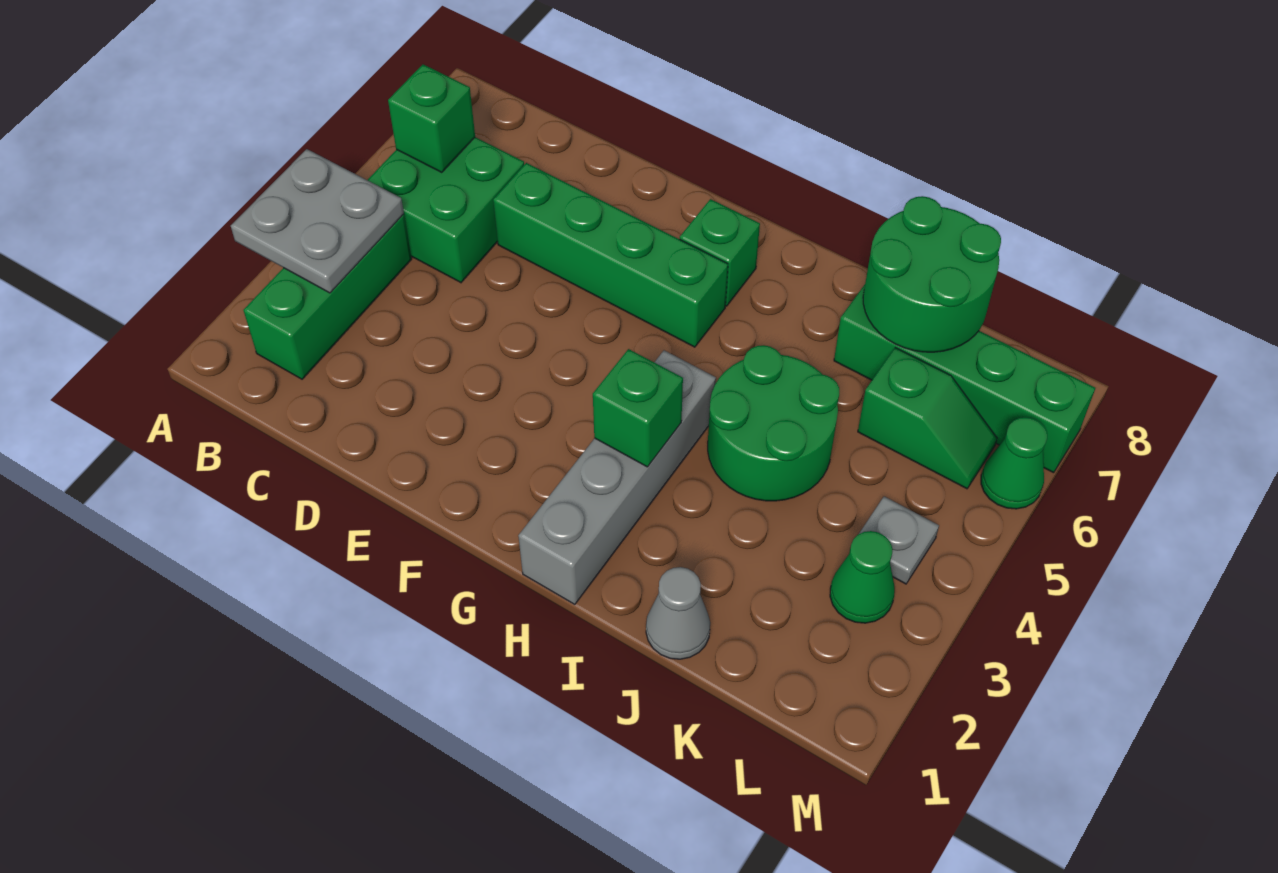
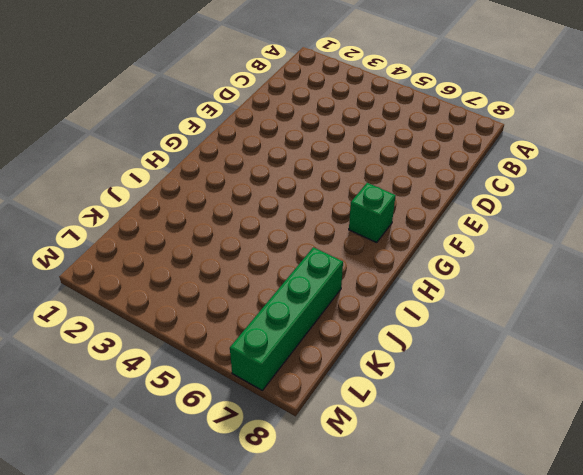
none -> green brick B2:B4 level 1
none -> green brick B5:C6 level 1
none -> green brick D6:G6 level 1

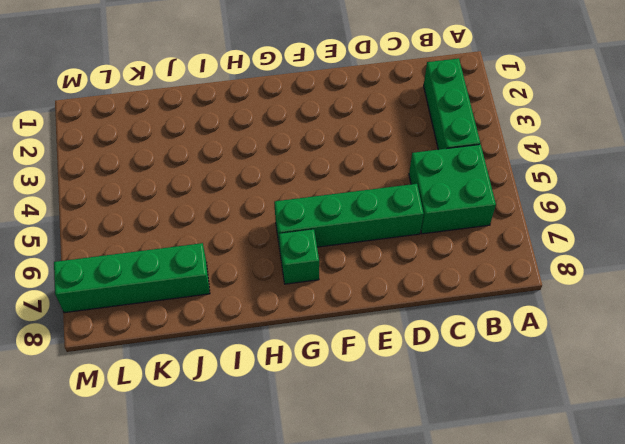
none -> grey brick H1:H4 level 1
none -> green round brick I4:J5 level 1
none -> grey cone J1 level 1

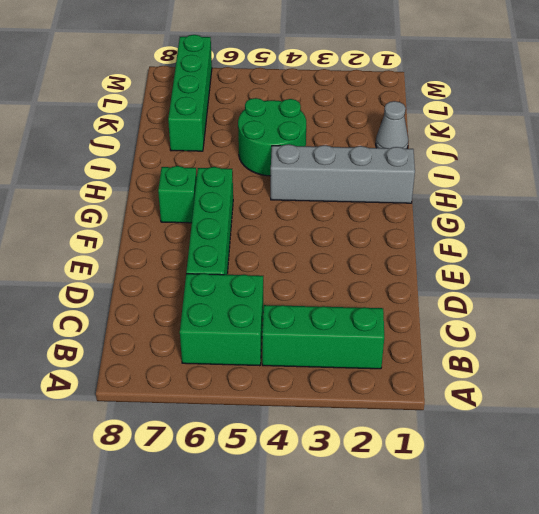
none -> green slope K6:L6 level 1 top K
none -> green cone L3 level 1
none -> grey plate L4 level 1

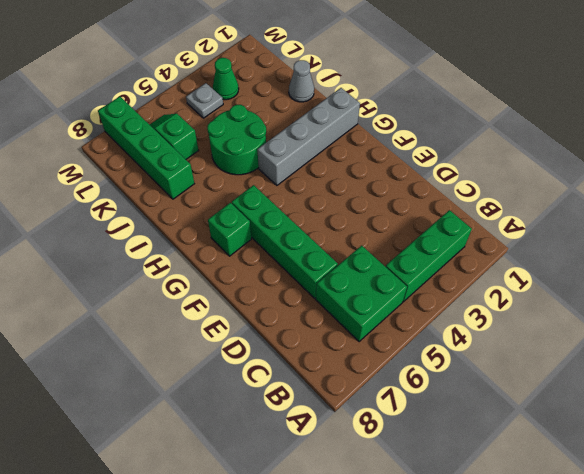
none -> green cone M6 level 1
none -> grey plate A3:B4 level 2
none -> green brick B6 level 2

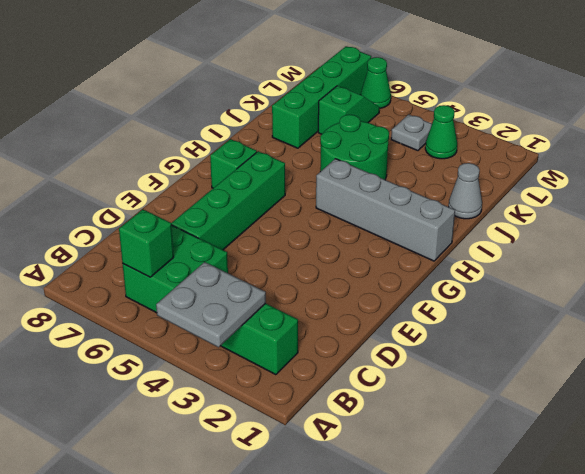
none -> green brick H3 level 2
none -> green round brick J7:K8 level 2

